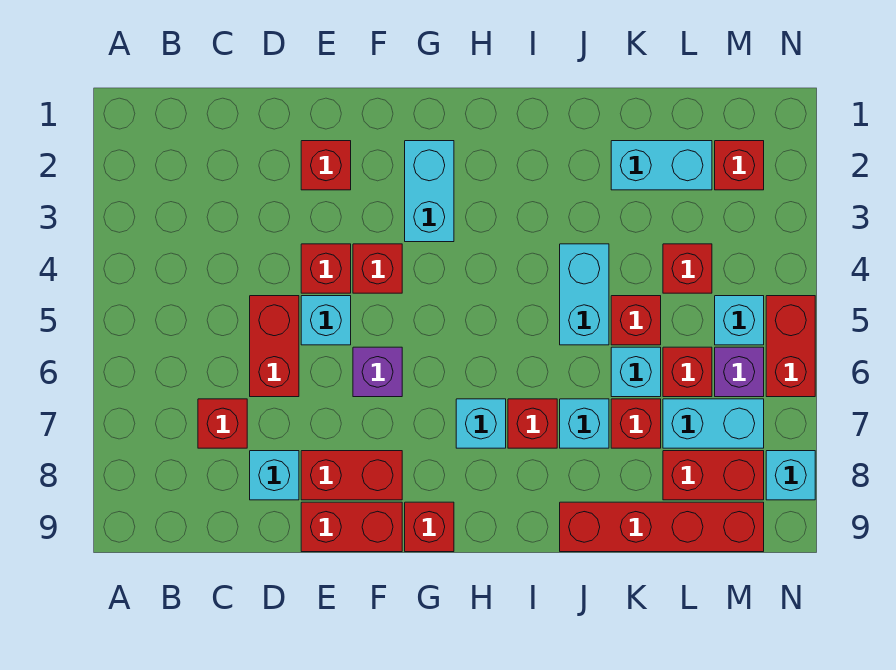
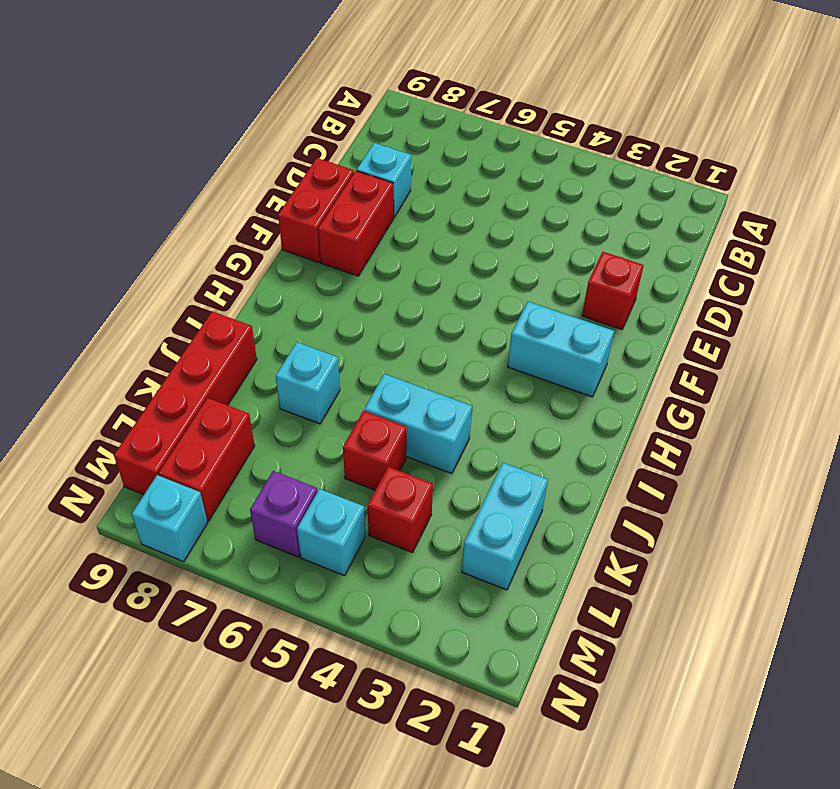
none -> red brick C7 level 1
none -> red brick D5:D6 level 1
none -> red brick E4 level 1
none -> cyan brick E5 level 1

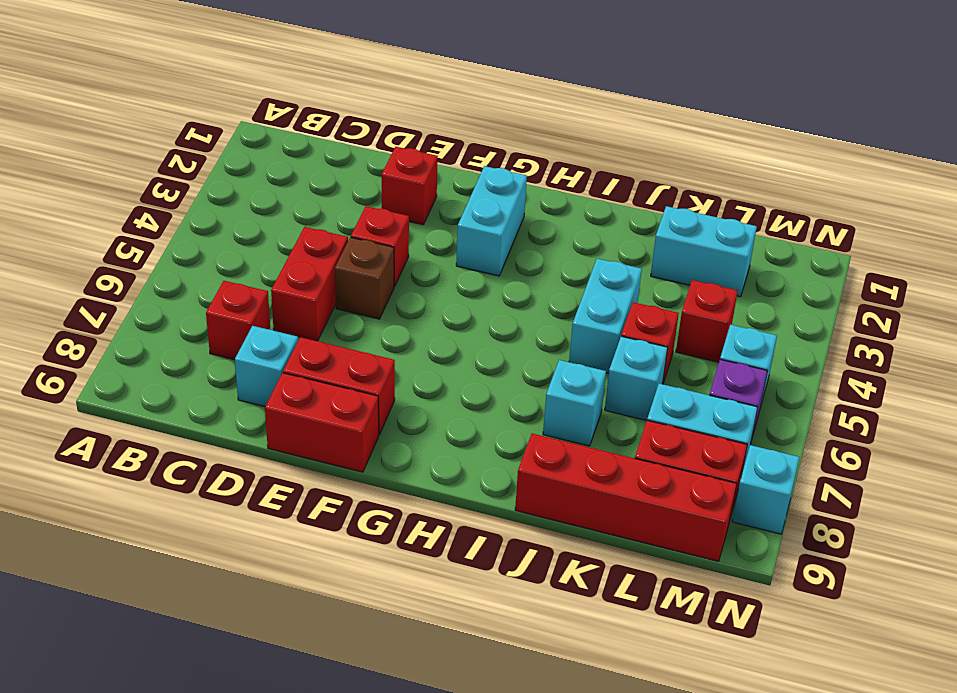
brown brick E5 level 1 -> cyan brick E5 level 1
none -> red brick F4 level 1
none -> purple brick F6 level 1
none -> red brick G9 level 1
none -> cyan brick H7 level 1

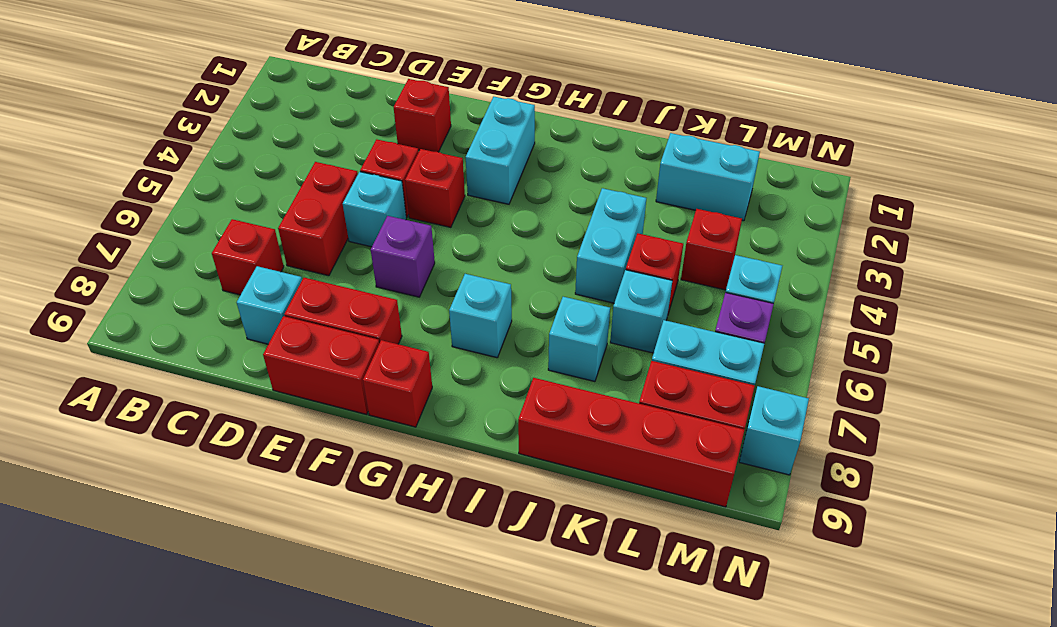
none -> red brick I7 level 1
none -> red brick K7 level 1
none -> red brick L6 level 1
none -> red brick M2 level 1

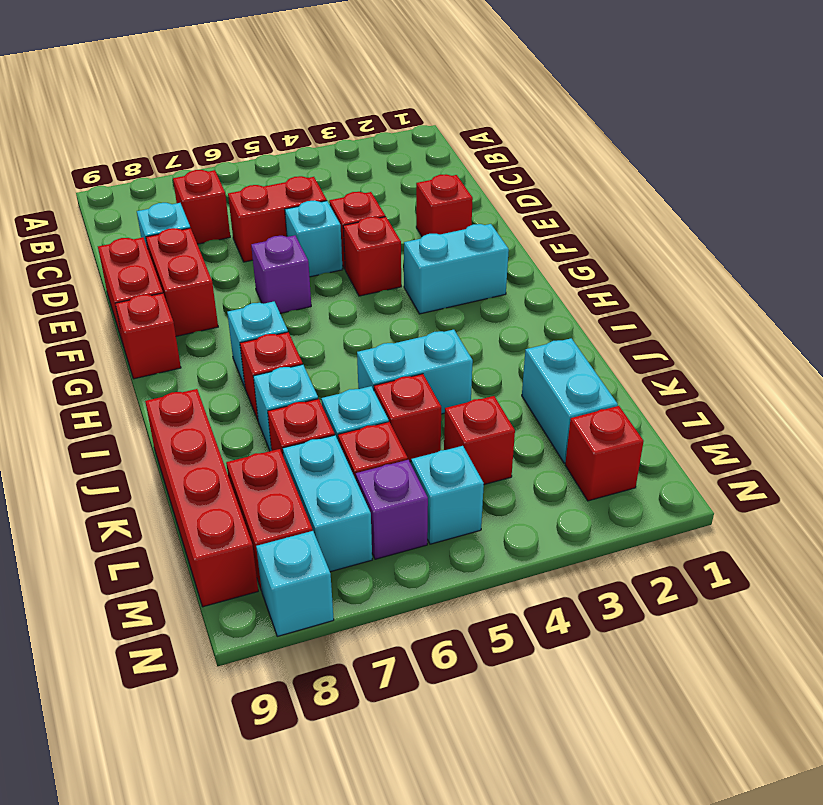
none -> red brick N5:N6 level 1

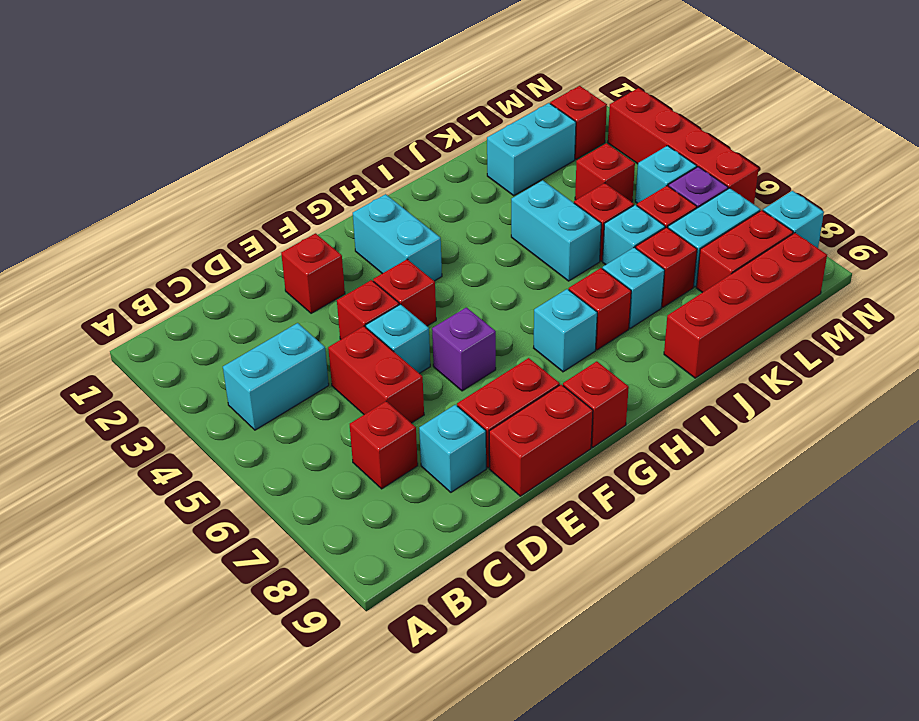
cyan brick B4:C4 level 1 -> none
red brick N3:N6 level 1 -> red brick N5:N6 level 1

